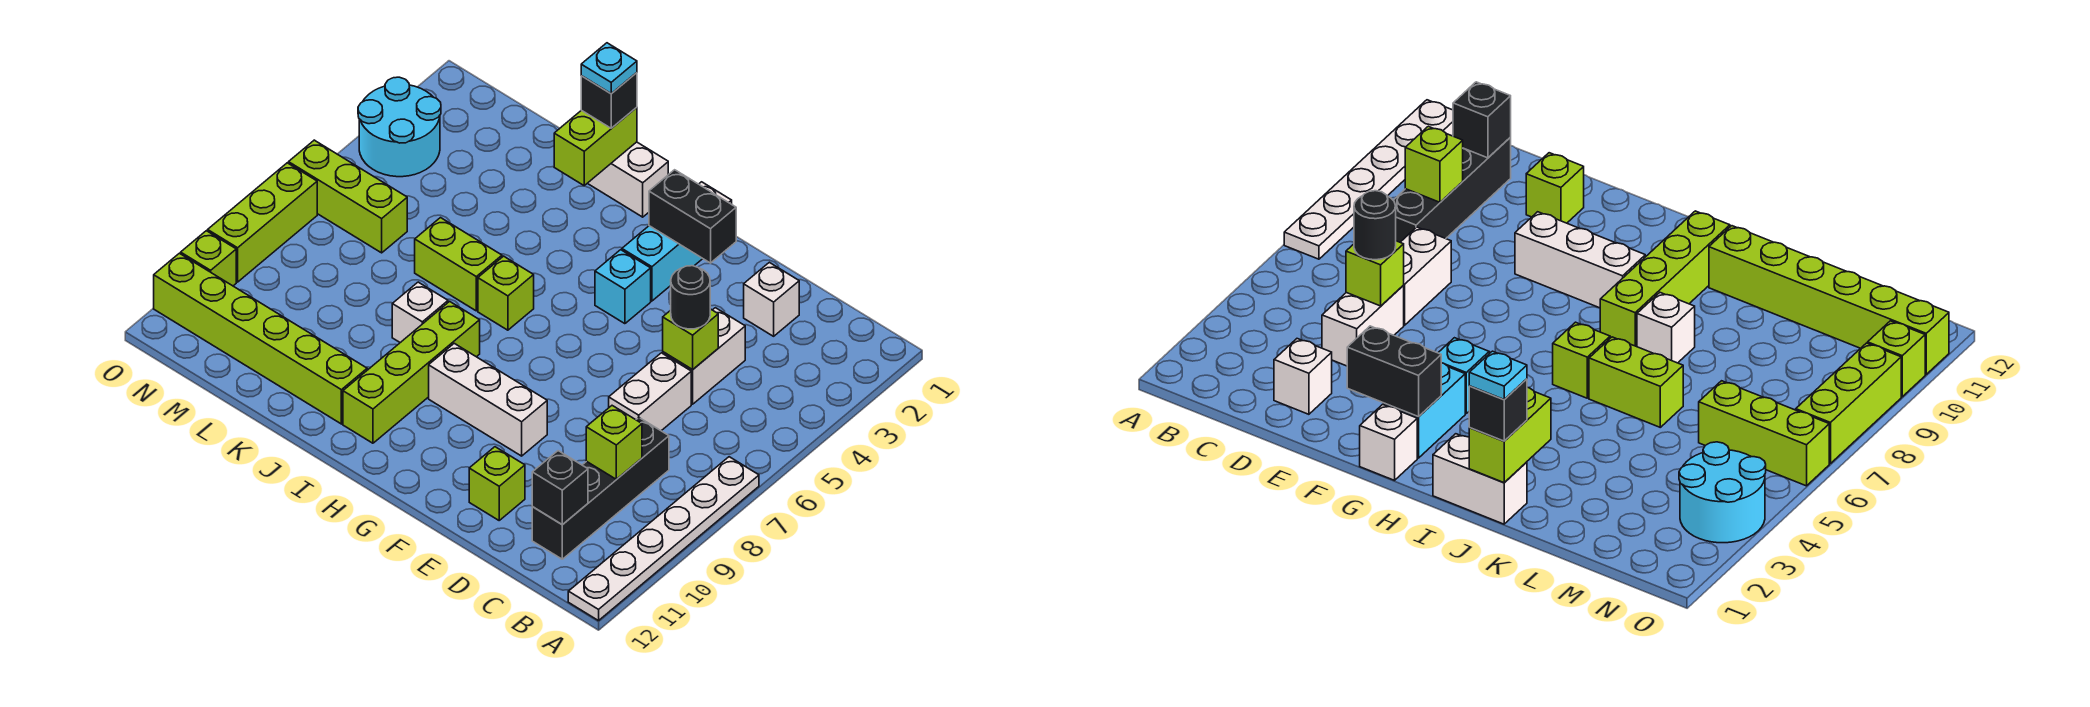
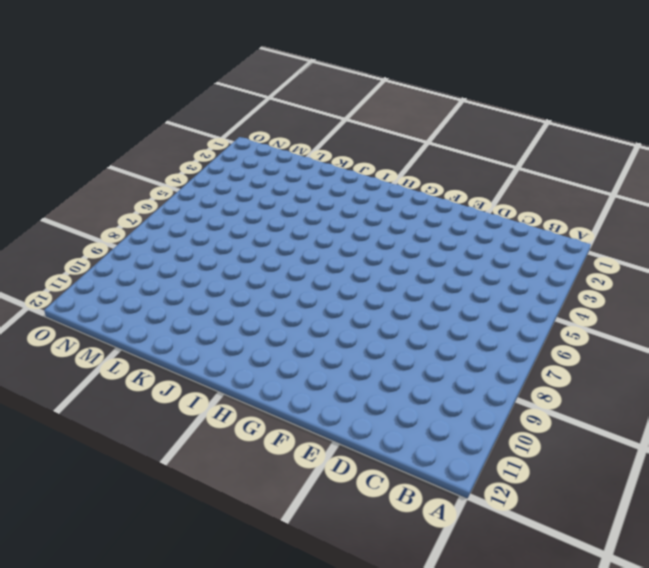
none -> white plate A7:A12 level 1
none -> black brick C8:C11 level 1
none -> white brick D2 level 1

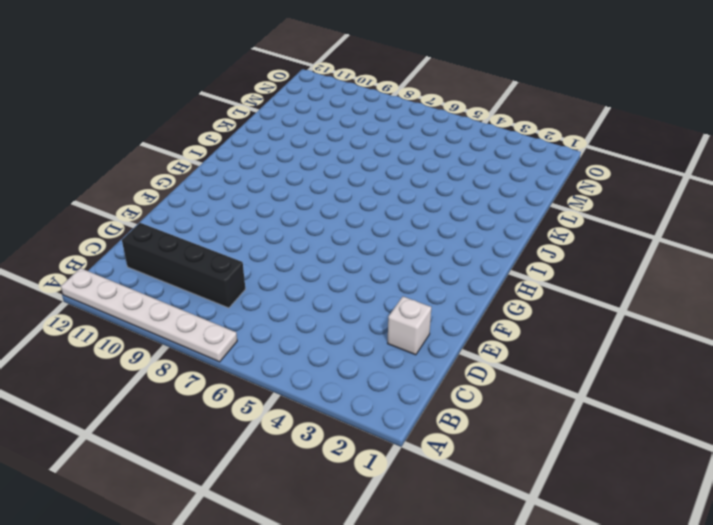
none -> white brick D4:D5 level 1
none -> white brick D6:D7 level 1
none -> lime brick E11 level 1

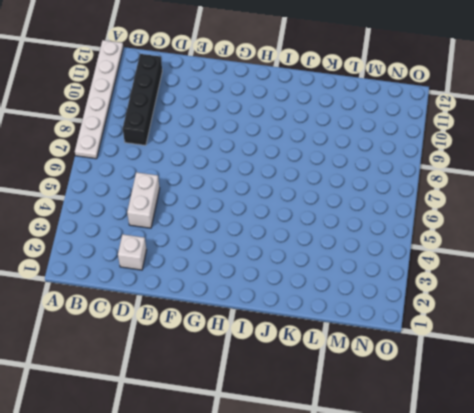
none -> white brick D6:D7 level 1
none -> lime brick E11 level 1
none -> white brick F9:H9 level 1

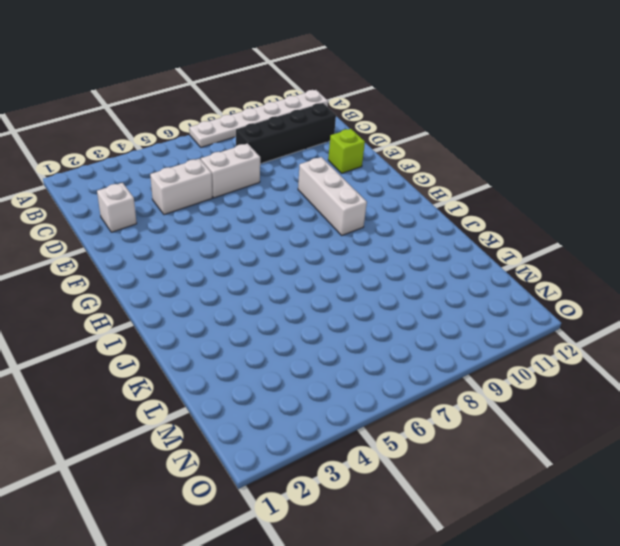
none -> white brick G1 level 1
none -> cyan brick G2:G3 level 1
none -> cyan brick G4 level 1

